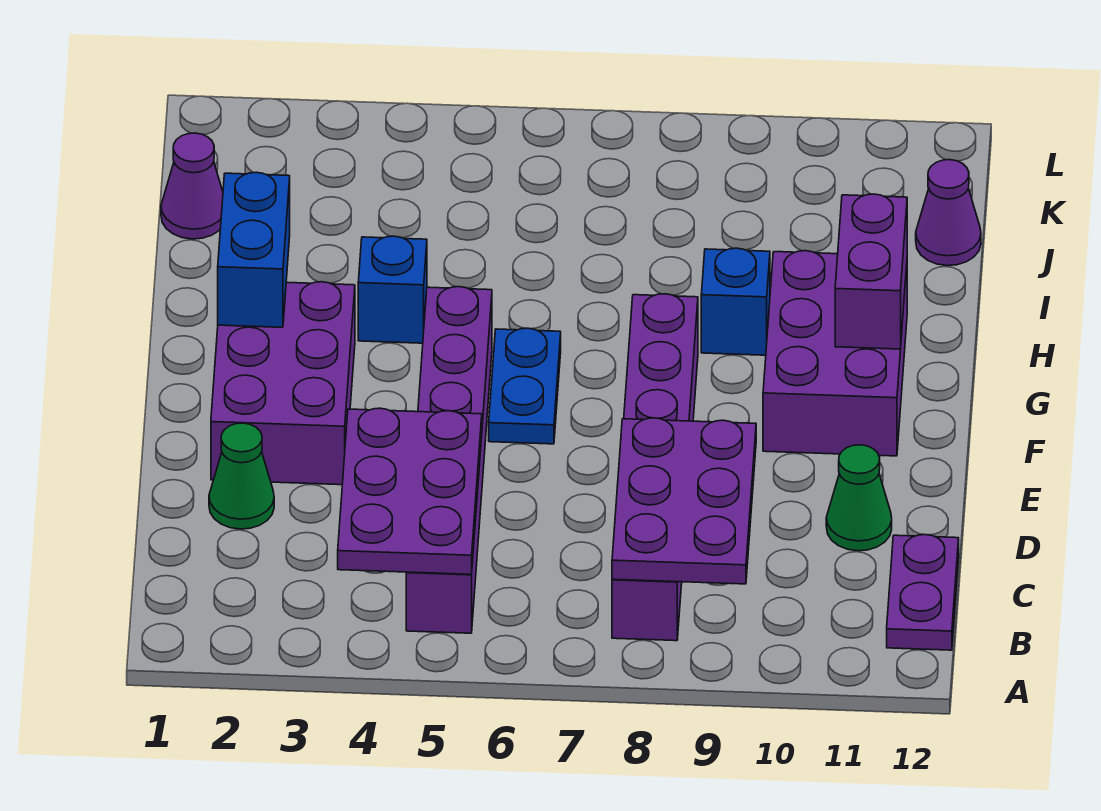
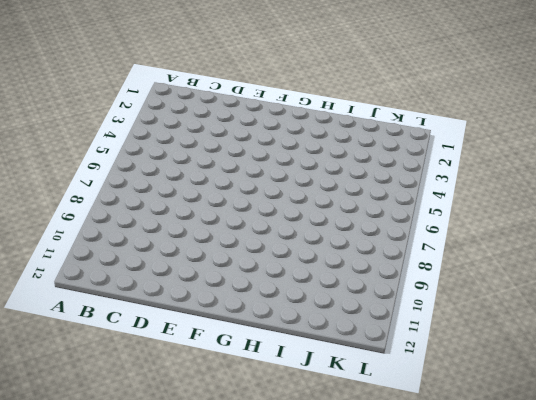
none -> purple brick B5:G5 level 1
none -> purple brick B8:G8 level 1
none -> purple plate B12:C12 level 1

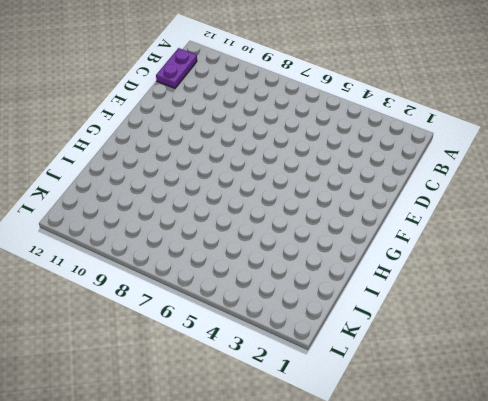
none -> purple brick B5:G5 level 1
none -> purple brick B8:G8 level 1
none -> green cone D2 level 1

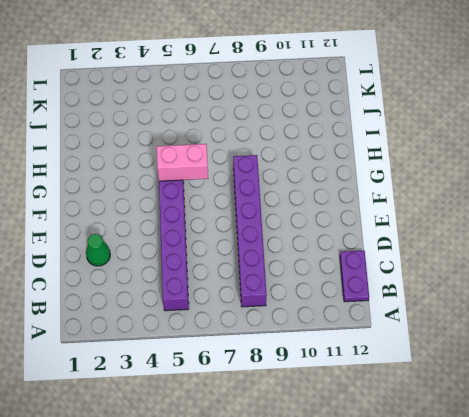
pink brick G5:G6 level 2 -> none
none -> green cone D11 level 1
none -> purple brick E2:G3 level 1
none -> blue plate F6:G6 level 1

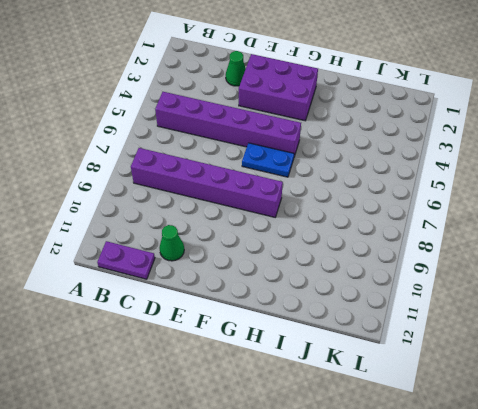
none -> purple brick F10:H11 level 1
none -> blue brick H4 level 1
none -> blue brick H9 level 1

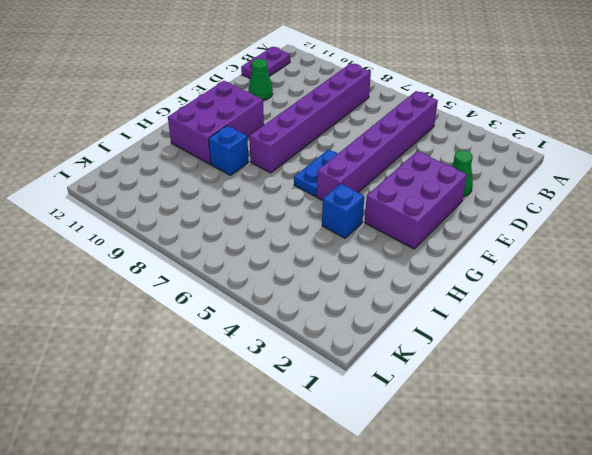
none -> purple cone J1 level 1
none -> purple cone J12 level 1
none -> purple plate B4:D5 level 2

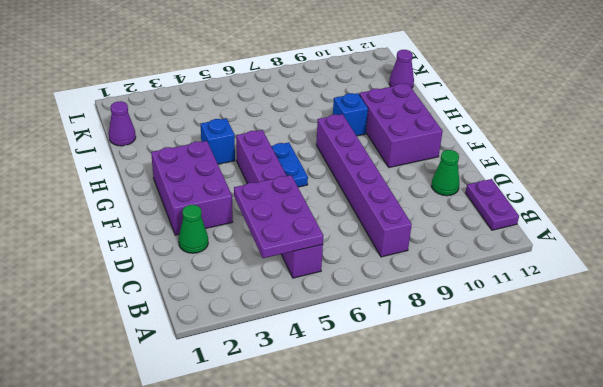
none -> purple plate B8:D9 level 2
none -> blue brick G2:H2 level 2
none -> purple brick G11:H11 level 2

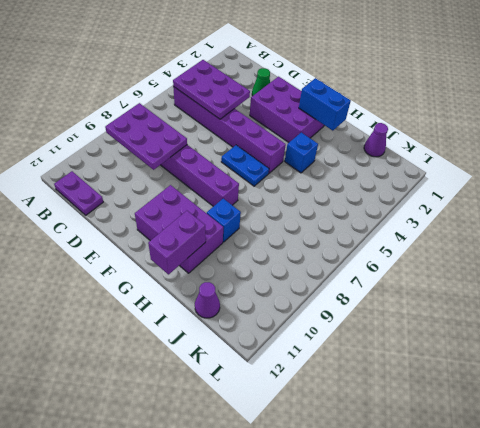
purple brick H11:H12 level 2 -> purple brick G11:H11 level 2
none -> green cone D11 level 1

